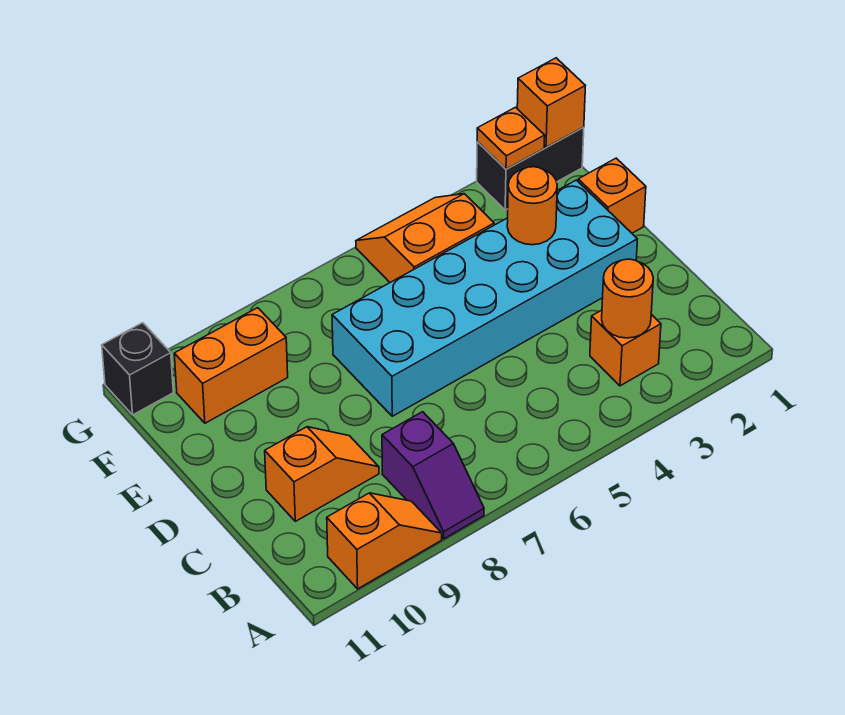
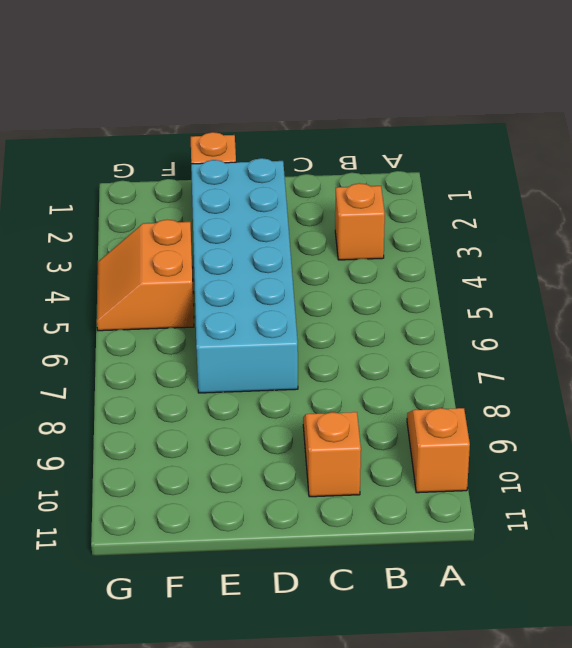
none -> purple slope A8:B8 level 1 top B
none -> orange brick F9:F10 level 1
none -> black brick G1:G2 level 1

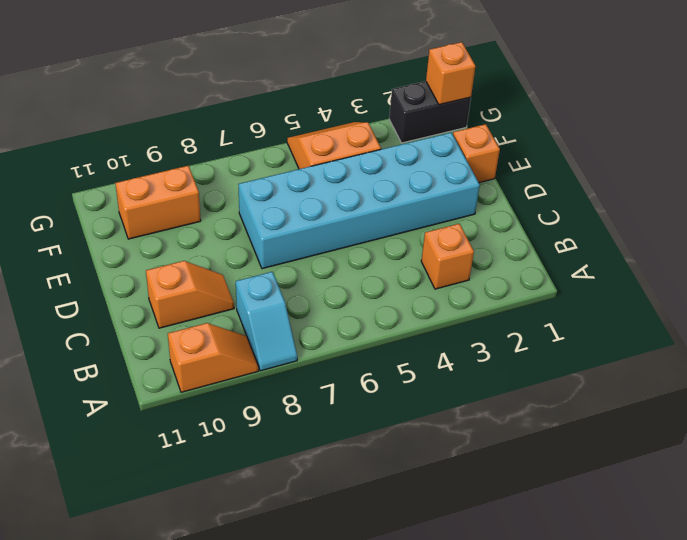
cyan slope A8:B8 level 1 top B -> purple slope A8:B8 level 1 top B
none -> black brick G11 level 1
none -> orange round brick B3 level 2
none -> orange round brick E3 level 2

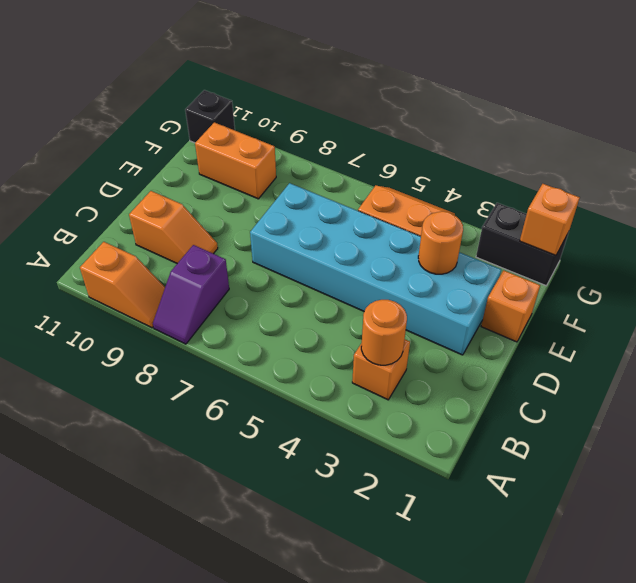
none -> orange plate G2 level 2

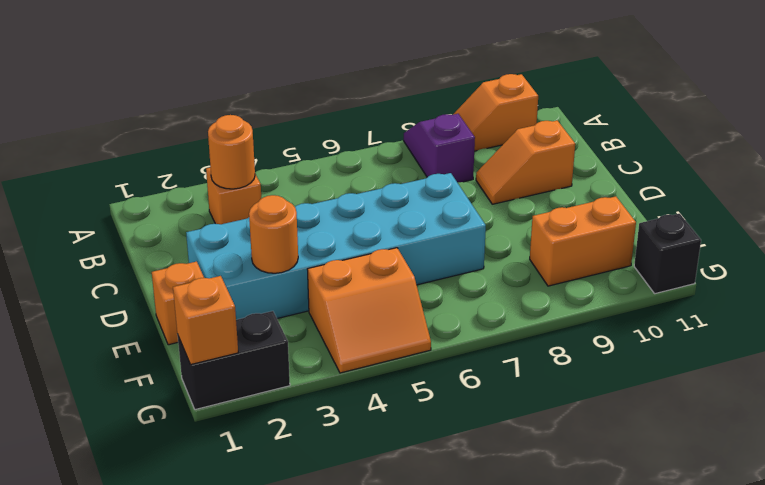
none -> orange plate G2 level 2

